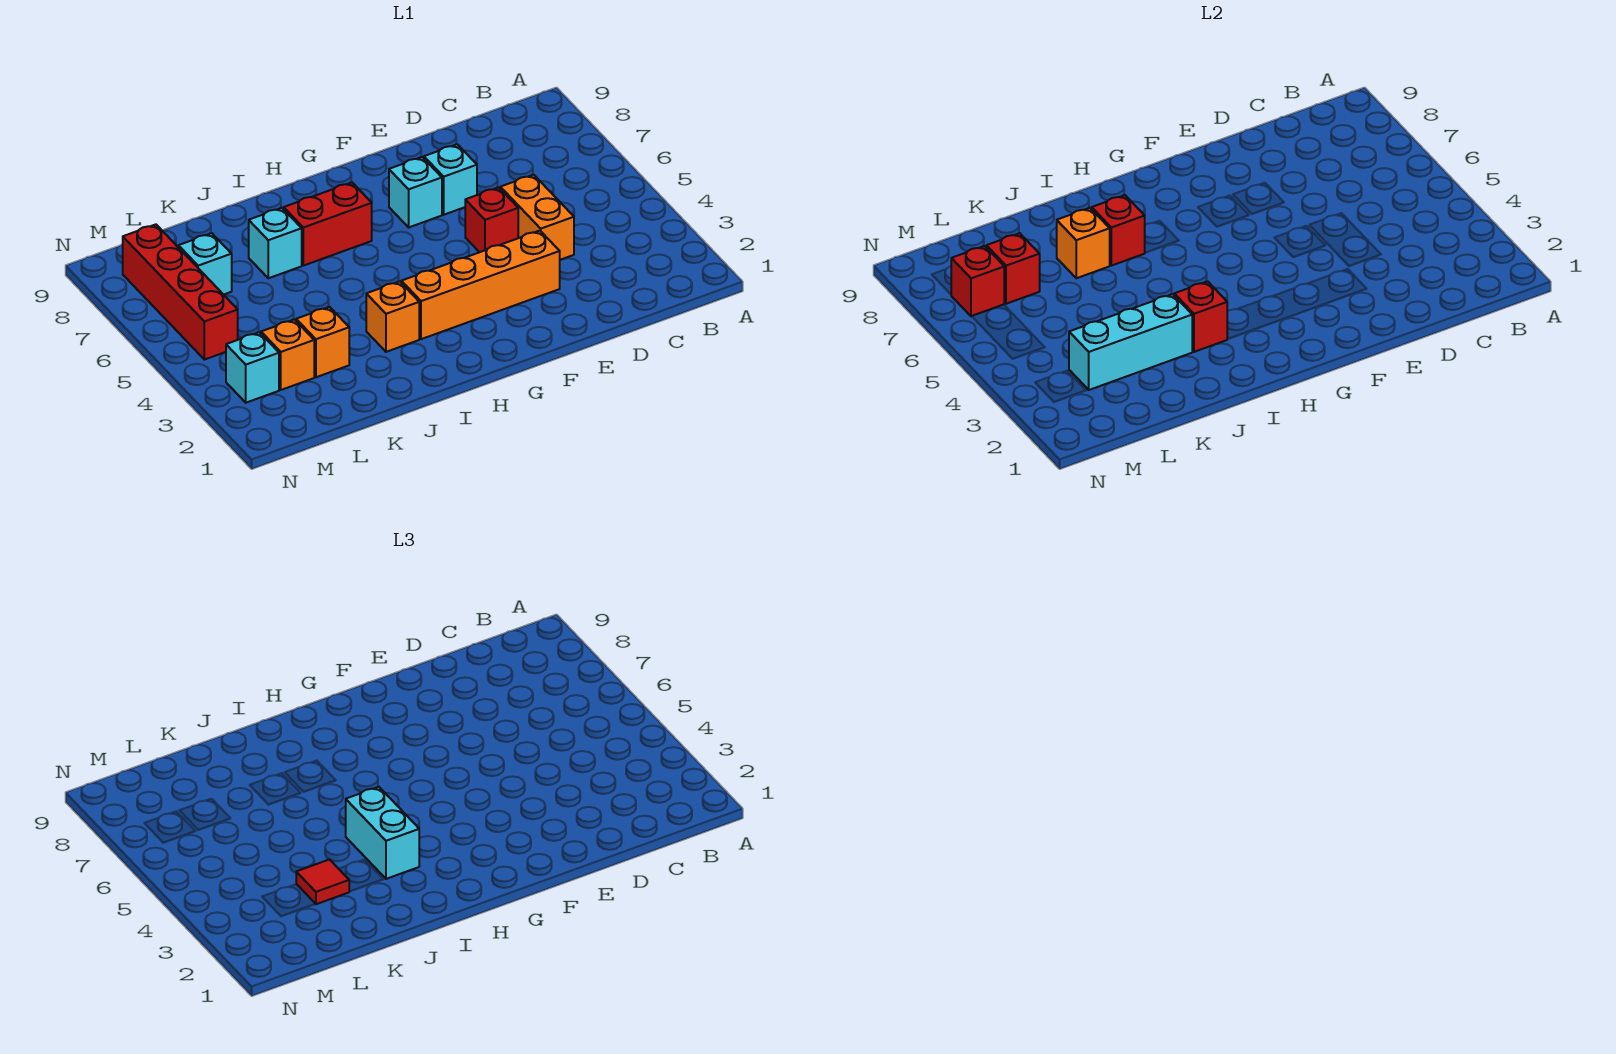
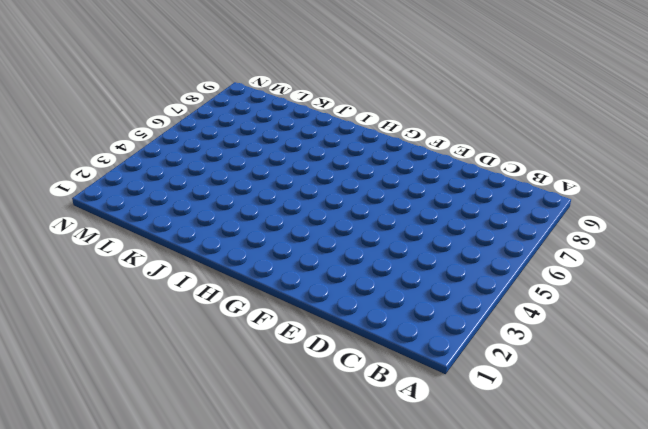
none -> orange brick D4:D5 level 1
none -> orange brick E3:H3 level 1
none -> red brick E5 level 1

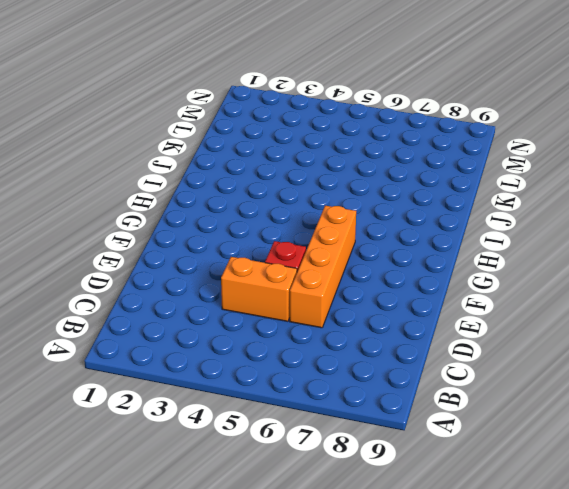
orange brick D6:G6 level 1 -> orange brick E3:H3 level 1
none -> cyan brick E7 level 1
none -> cyan brick F7 level 1
none -> red brick H7:I7 level 1

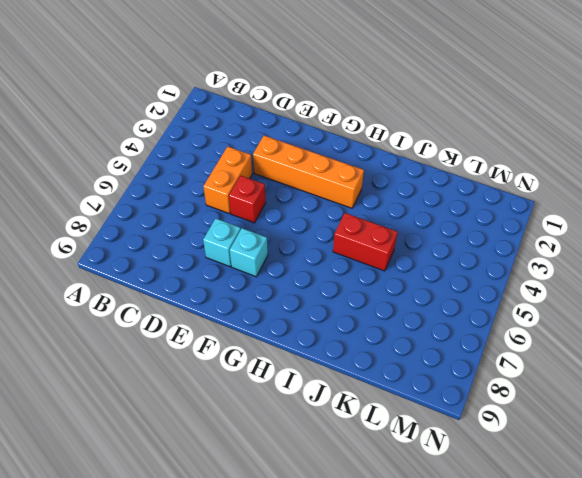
red brick I5:J5 level 1 -> red brick H7:I7 level 1
none -> orange brick I3 level 1
none -> cyan brick J7 level 1
none -> orange brick K3 level 1

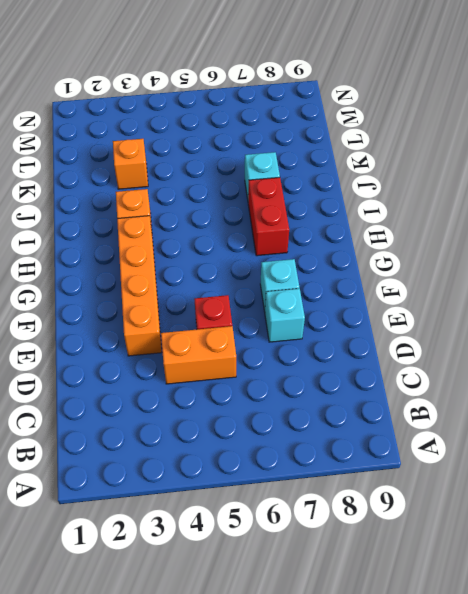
none -> orange brick L3 level 1
none -> cyan brick L7 level 1
none -> cyan brick M3 level 1

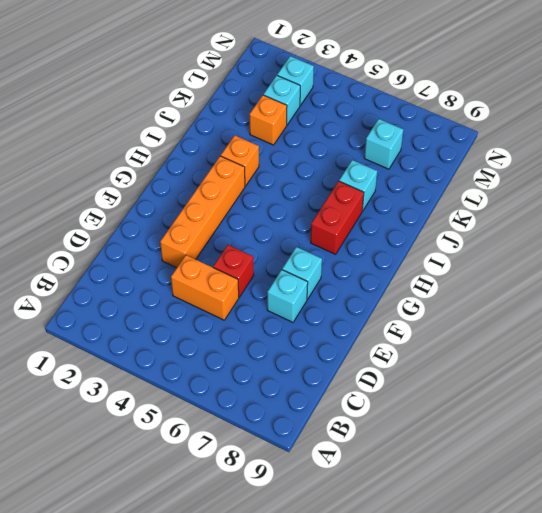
cyan brick L3 level 1 -> orange brick L3 level 1
none -> red brick M5:M8 level 1
none -> red brick I3 level 2
none -> red brick I7 level 2

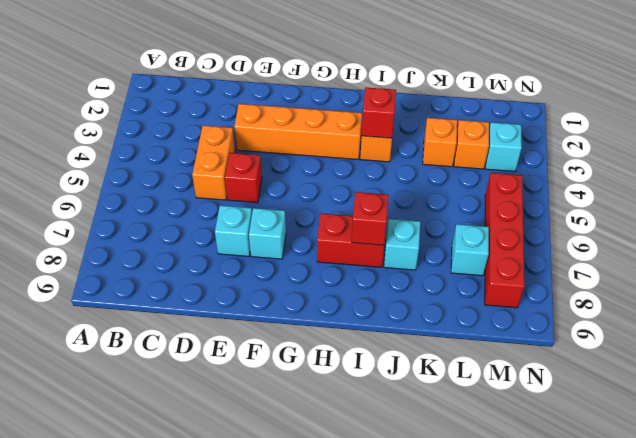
none -> cyan brick J3:L3 level 2
none -> orange brick J7 level 2
none -> red brick L7 level 2

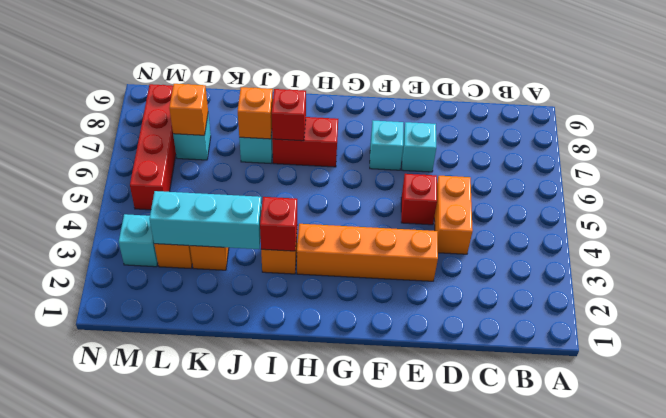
orange brick L7 level 2 -> red brick L7 level 2
none -> red brick M7 level 2
none -> cyan brick I3:I4 level 3
none -> red tile K3 level 3

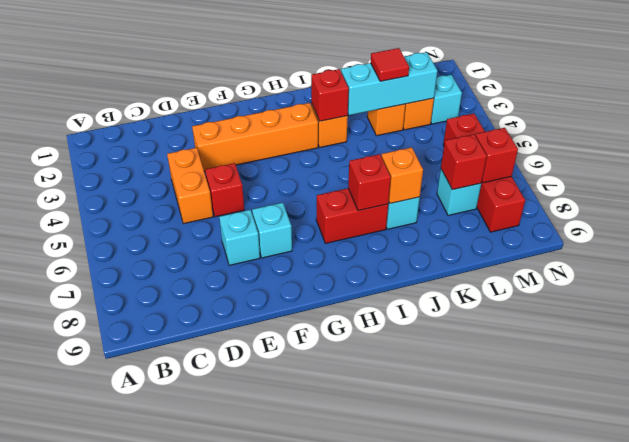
none -> cyan brick I3:I4 level 3

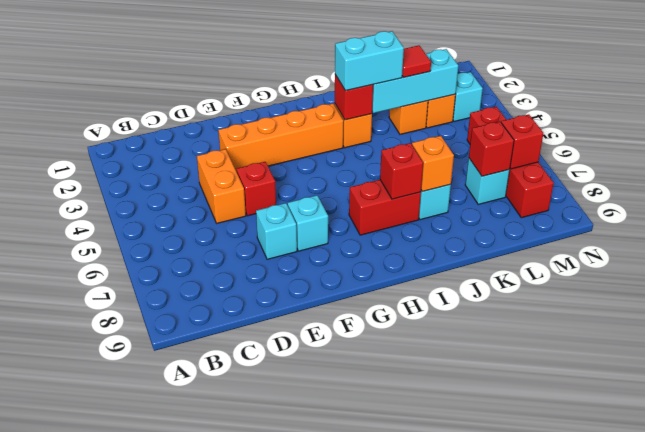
cyan brick I3:J3 level 3 -> cyan brick I3:I4 level 3

